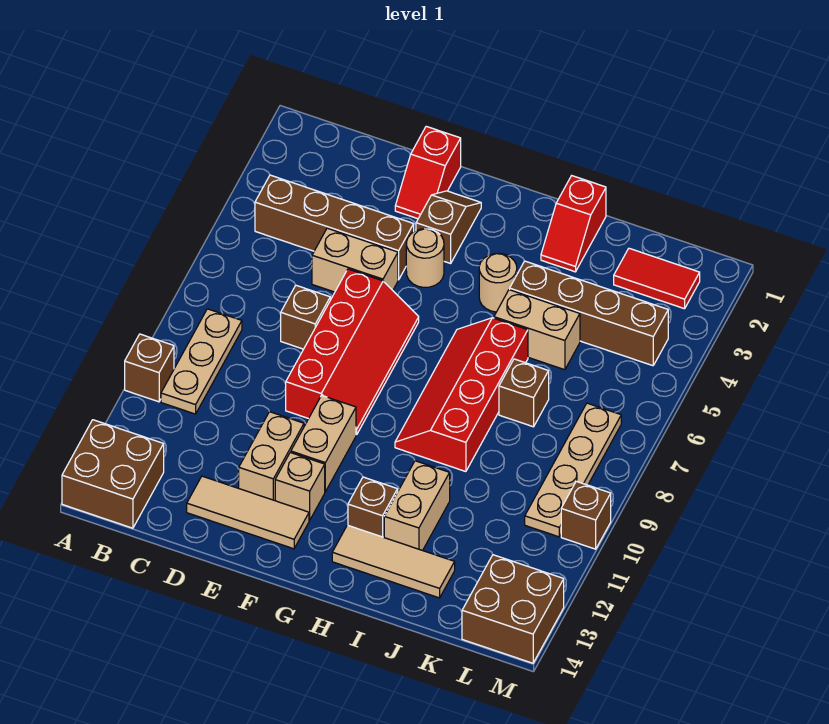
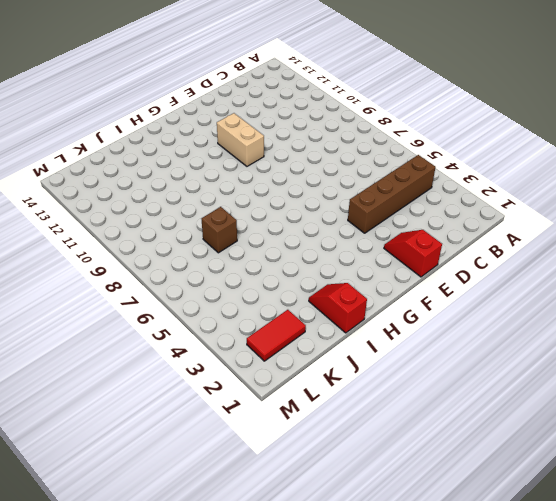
none -> brown brick A10 level 1
none -> brown brick A13:B14 level 1
none -> tan plate B8:B10 level 1

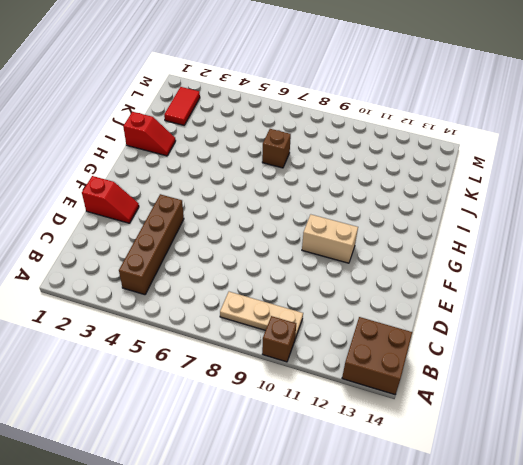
none -> tan brick D5:E5 level 1
none -> brown brick D7 level 1
none -> tan tile D13:F13 level 1

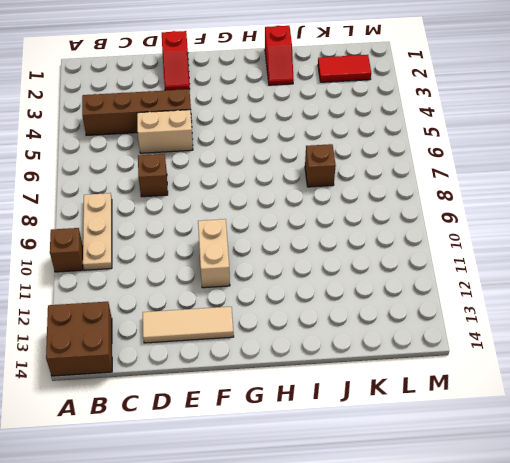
none -> red slope E6:F9 level 1 top E
none -> tan brick E11:E12 level 1
none -> brown slope F2:F3 level 1 top 3

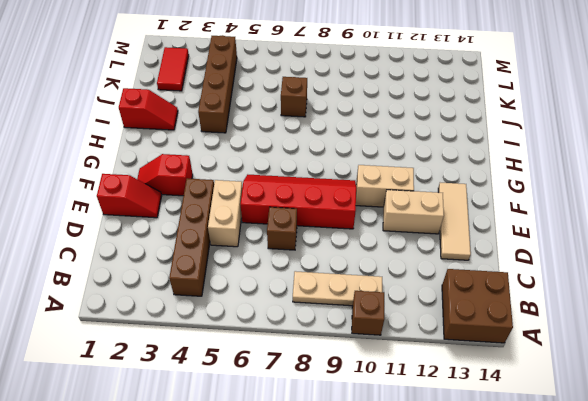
red slope F2:F3 level 1 top 3 -> brown slope F2:F3 level 1 top 3
none -> tan round brick F4 level 1
none -> tan brick F12 level 1
none -> tan round brick H4 level 1

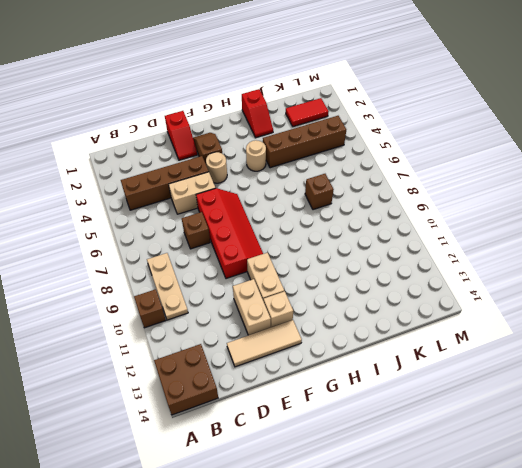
none -> red slope H6:I9 level 1 top I
none -> brown brick H12 level 1
none -> tan tile H13:J13 level 1

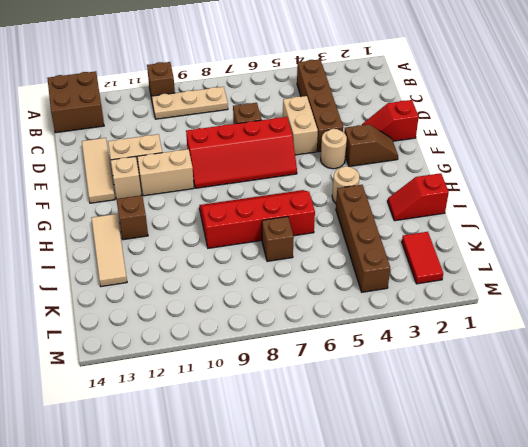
none -> tan brick I5:J5 level 1
none -> tan brick I11:I12 level 1
none -> tan plate L7:L10 level 1

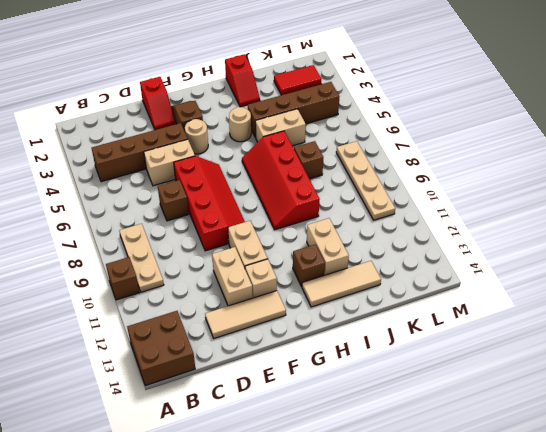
none -> brown brick L13:M14 level 1
none -> brown brick M10 level 1

